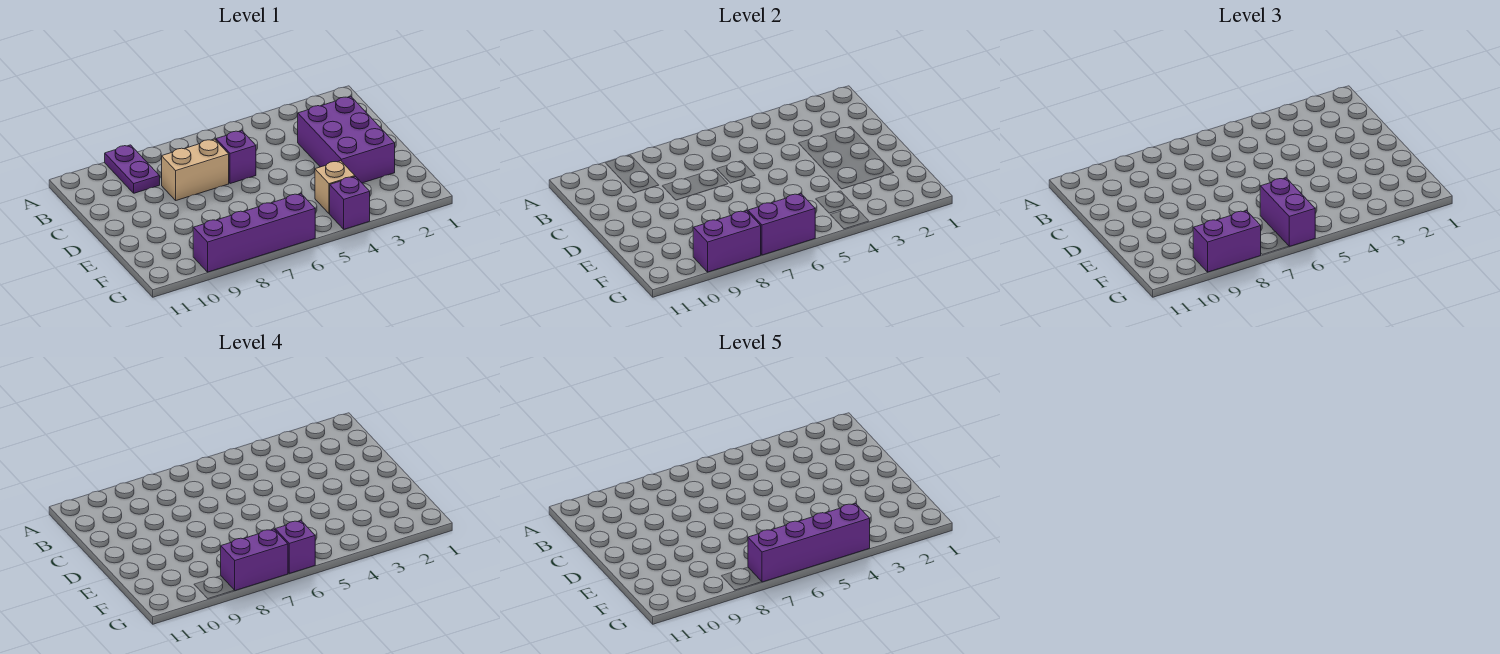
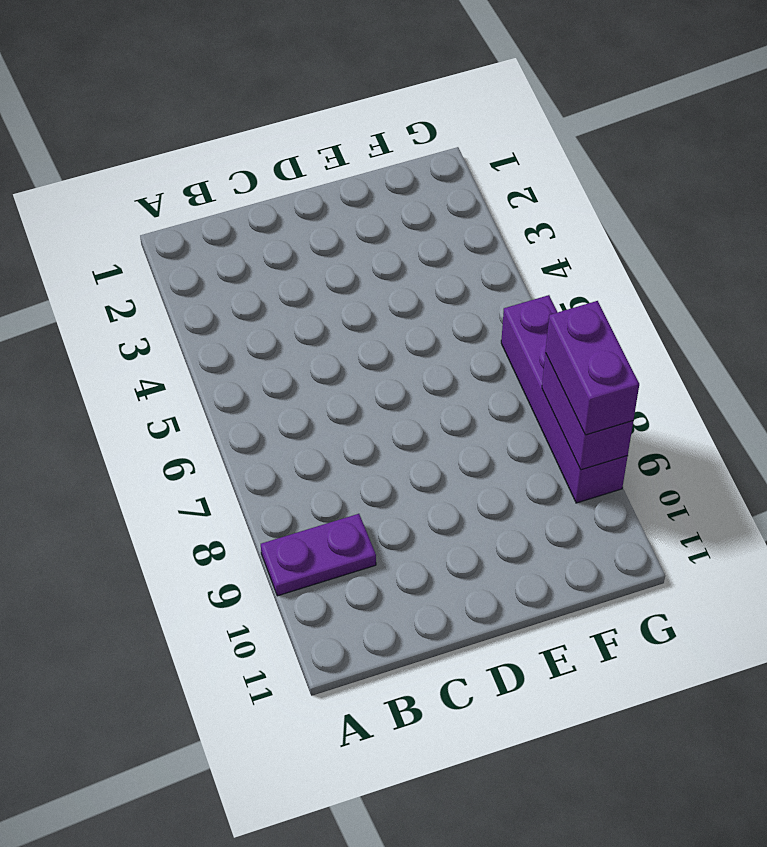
none -> purple brick C2:E3 level 1
none -> purple brick C6 level 1
none -> tan brick C7:C8 level 1

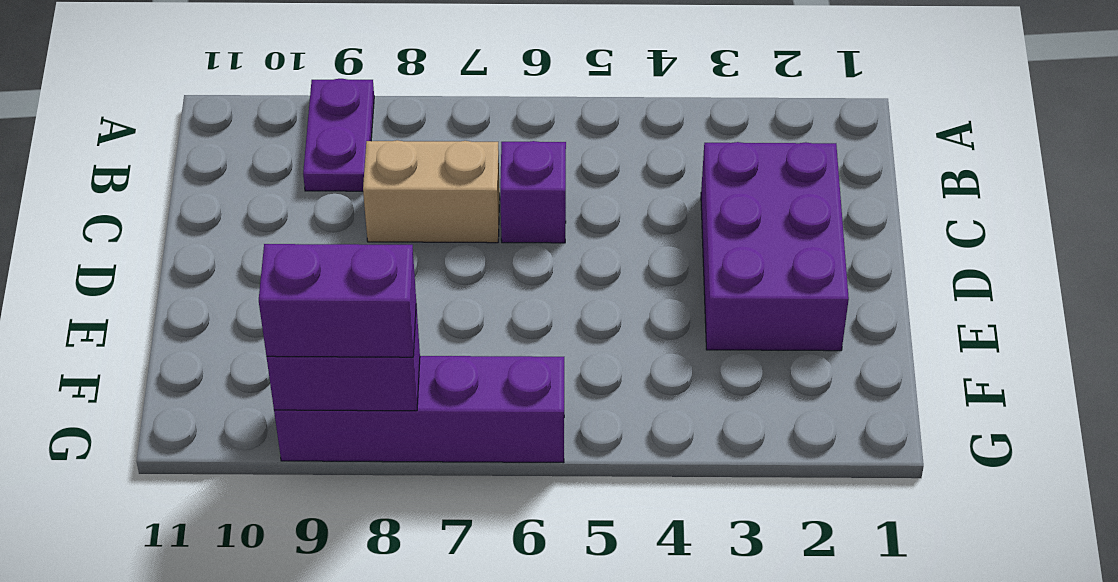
none -> tan brick F4 level 1
none -> purple brick G4 level 1
none -> purple brick G6:G7 level 2

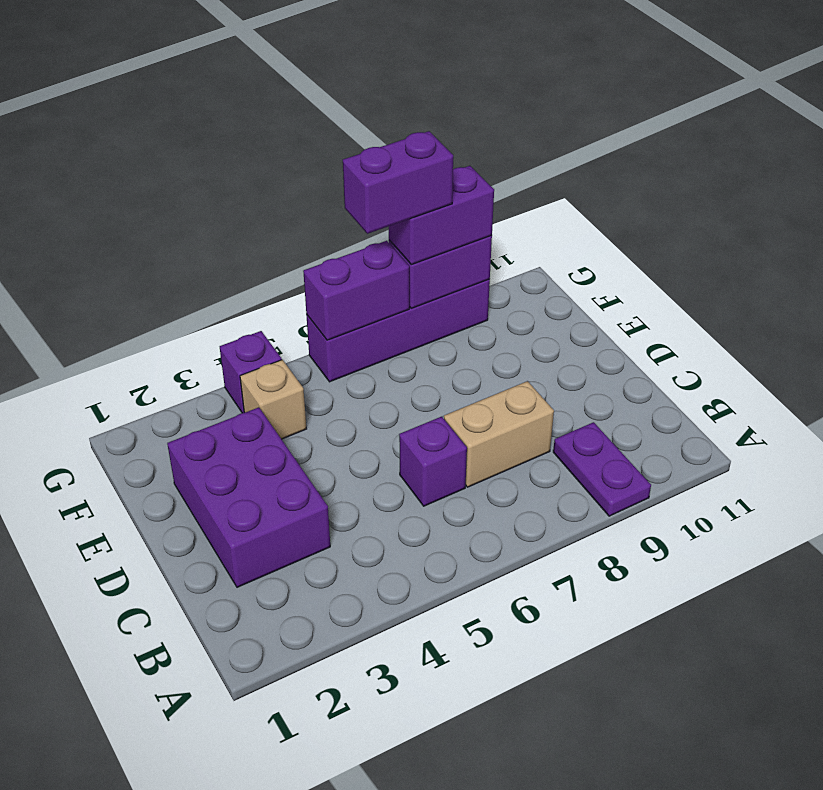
none -> purple brick F6:G6 level 3
none -> purple brick G6 level 4
none -> purple brick G4:G7 level 5

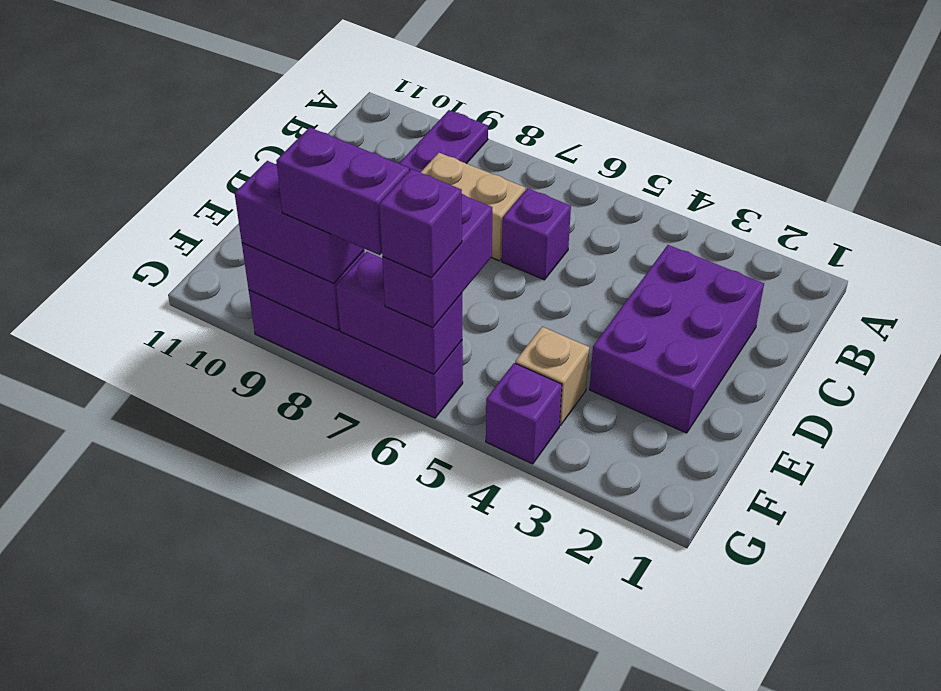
none -> purple brick G4:G7 level 5

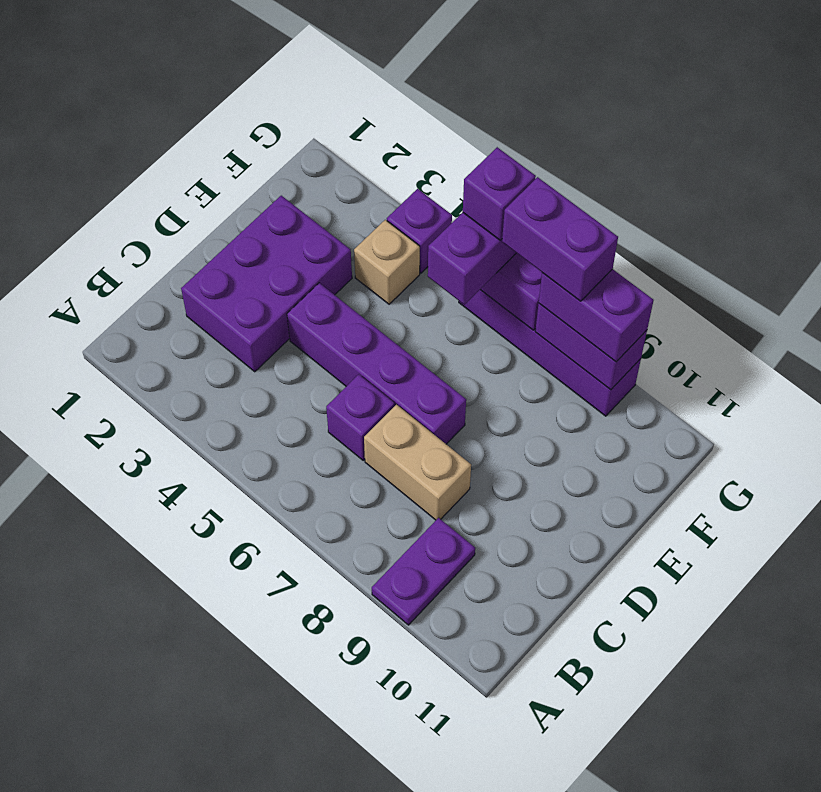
purple brick D4:D7 level 1 -> purple brick G4:G7 level 5

